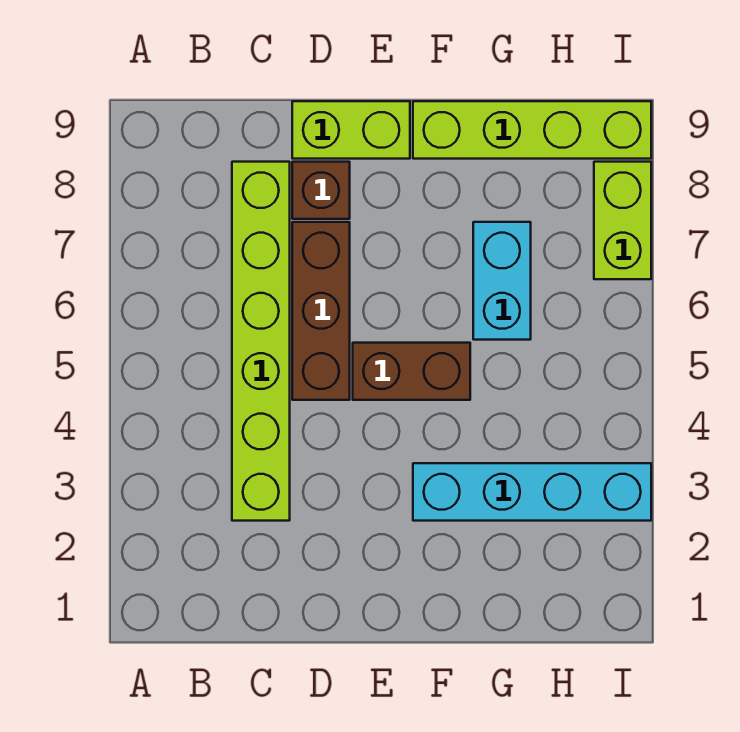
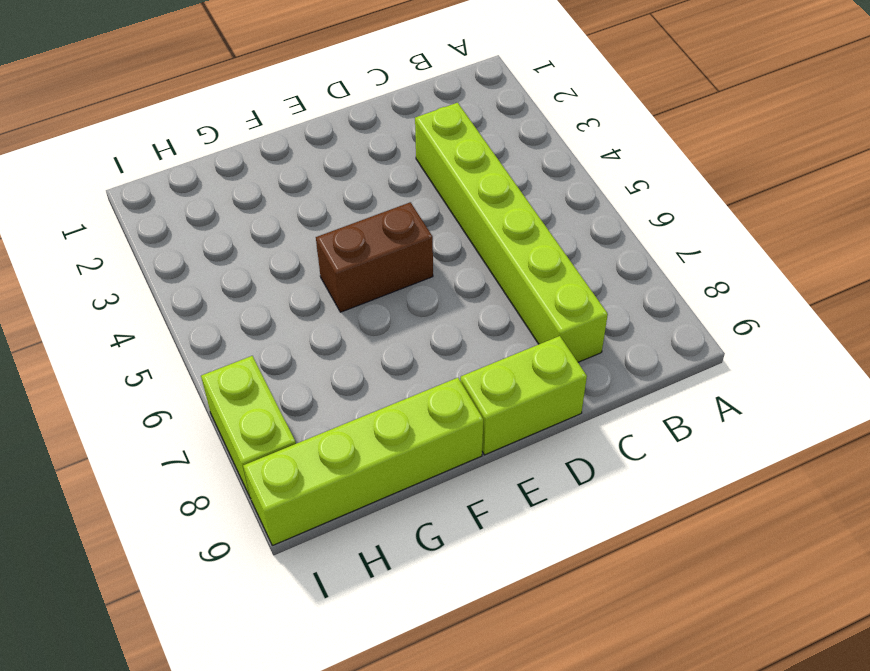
none -> brown brick D5:D7 level 1
none -> brown brick D8 level 1

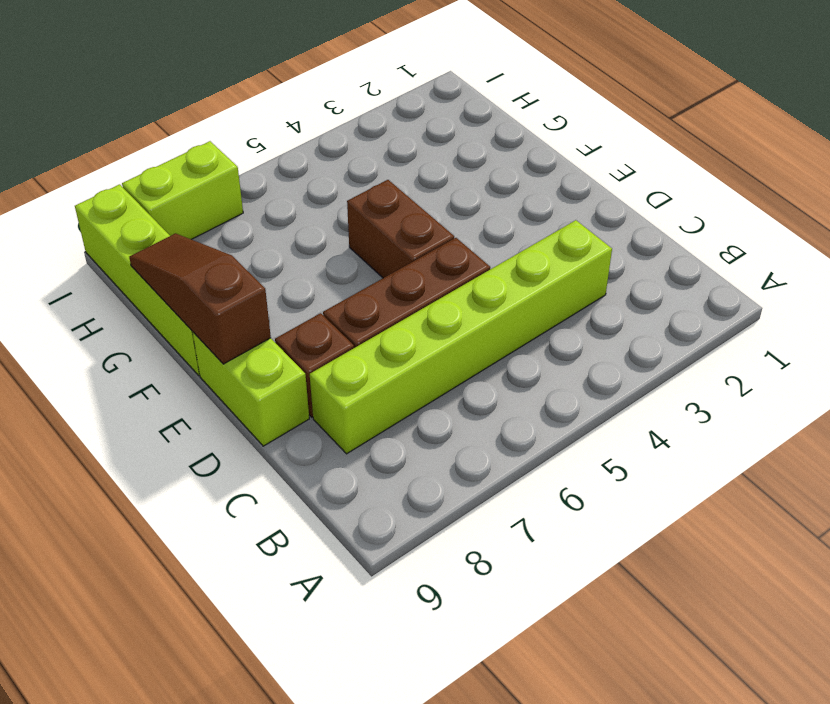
brown slope E9:G9 level 2 top E -> none
none -> cyan brick F3:I3 level 1
none -> cyan brick G6:G7 level 1

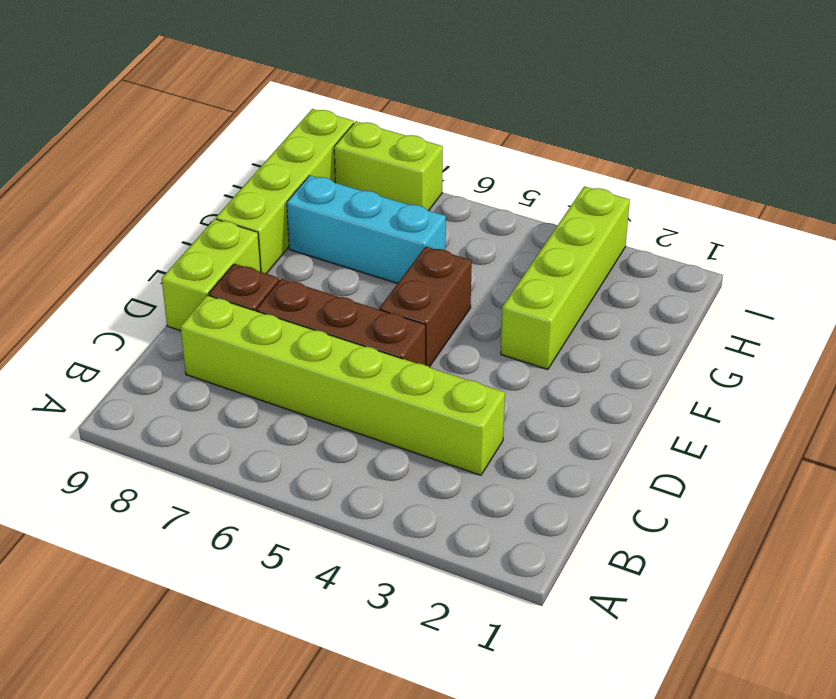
lime brick F3:I3 level 1 -> cyan brick F3:I3 level 1
cyan brick G6:G8 level 1 -> cyan brick G6:G7 level 1

